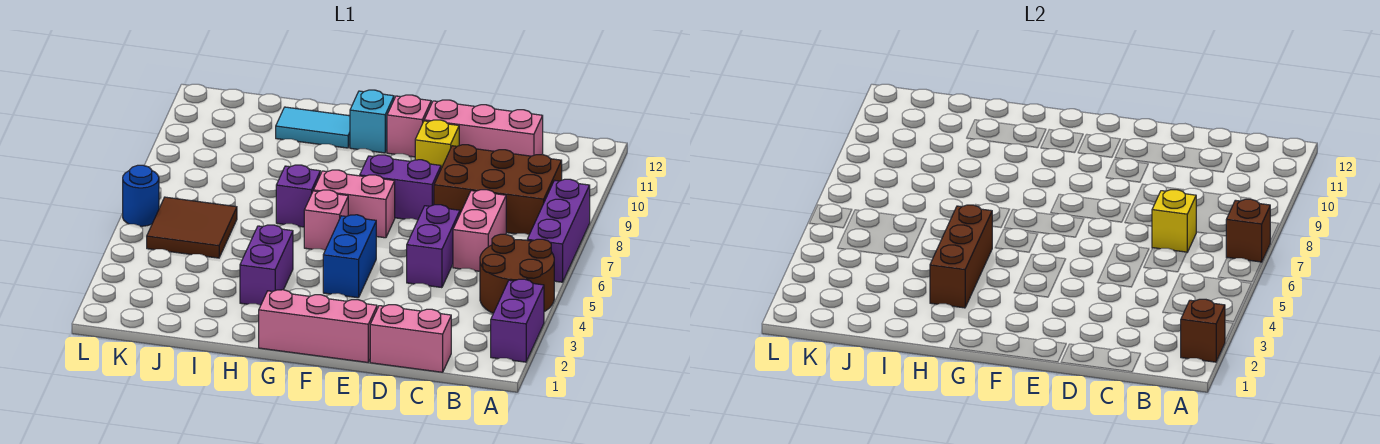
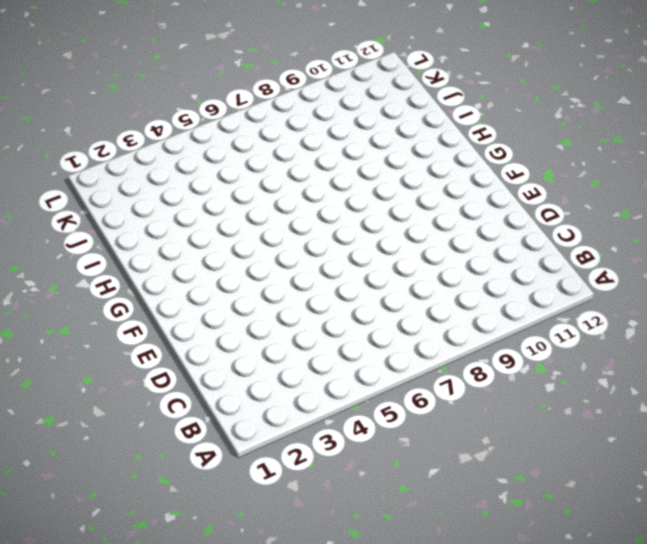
none -> purple brick A2:A3 level 1
none -> brown round brick A4:B5 level 1
none -> purple brick A6:A8 level 1

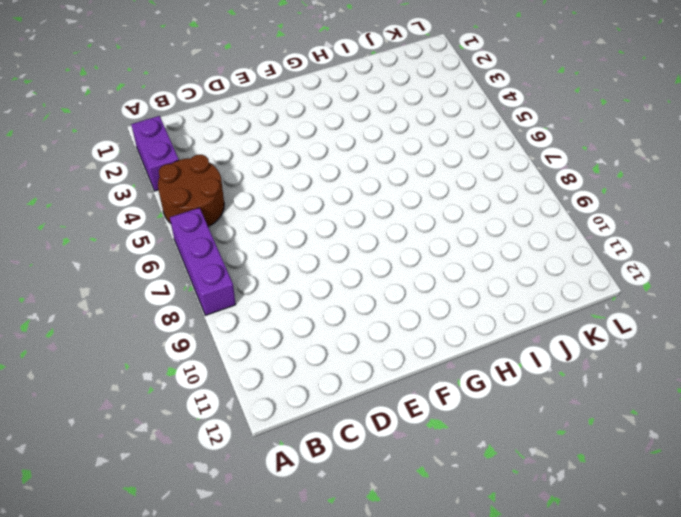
none -> brown brick B8:D9 level 1
none -> pink brick C1:D1 level 1
none -> pink brick C6:C7 level 1

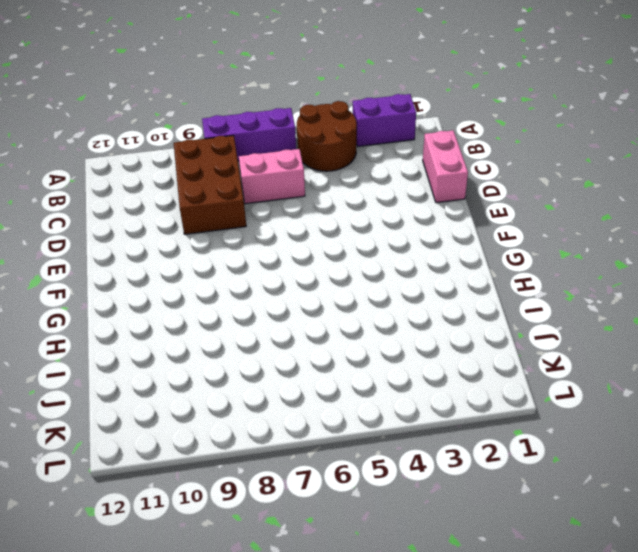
none -> pink brick C11:E11 level 1
none -> purple brick D5:D6 level 1
none -> pink brick E1:G1 level 1

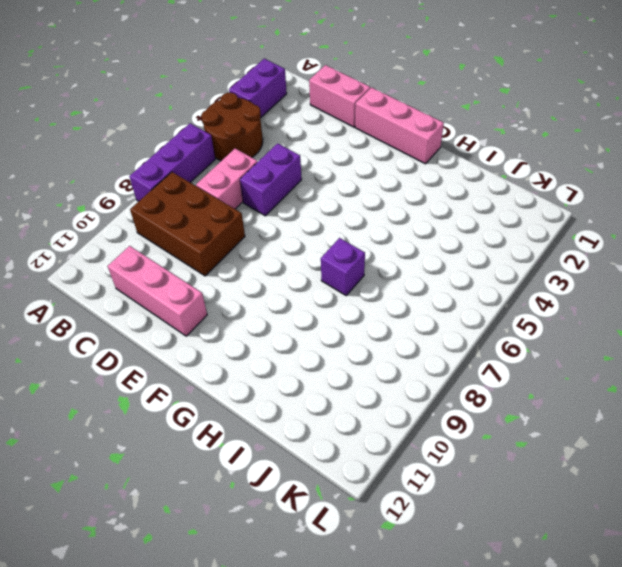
none -> purple brick E8:F8 level 1
none -> yellow brick E10 level 1
none -> blue brick F4:F5 level 1

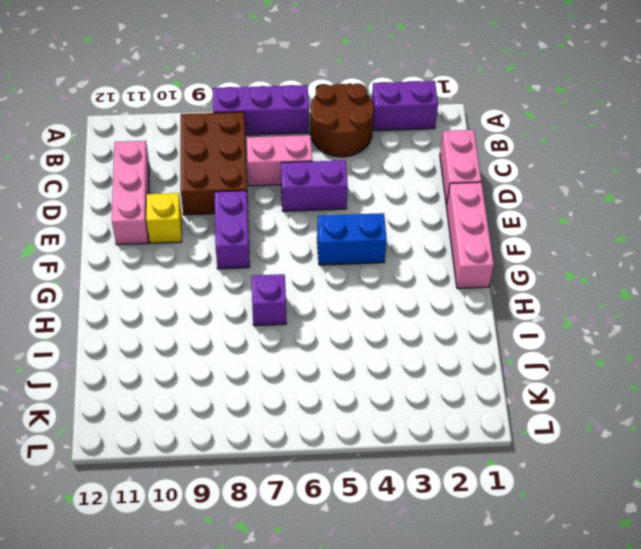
none -> pink brick F7:G7 level 1
none -> pink brick F11 level 1
none -> pink brick G6 level 1

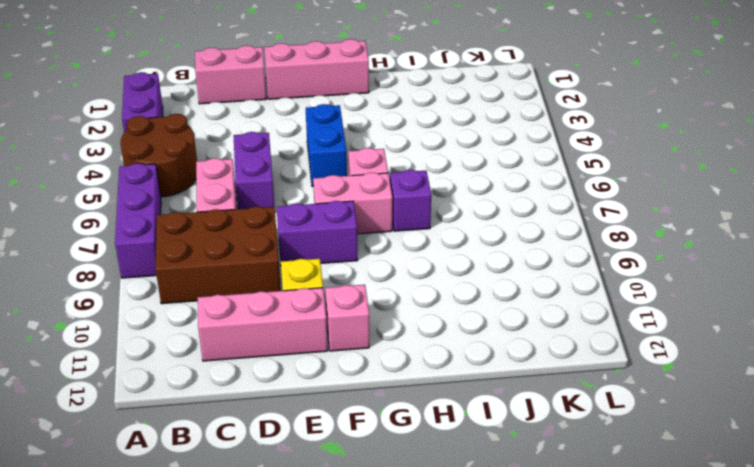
none -> cyan brick G11 level 1
none -> purple brick H3:H4 level 1
none -> cyan tile H11:I11 level 1

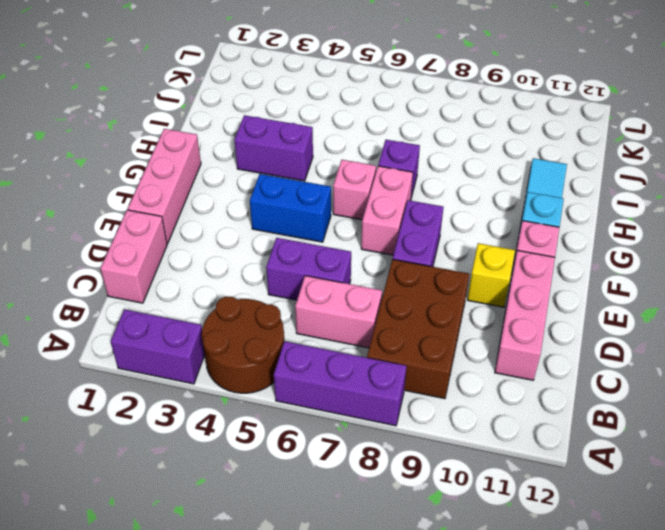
none -> brown tile J5:K6 level 1
none -> blue round brick L6 level 1
none -> brown brick A2 level 2

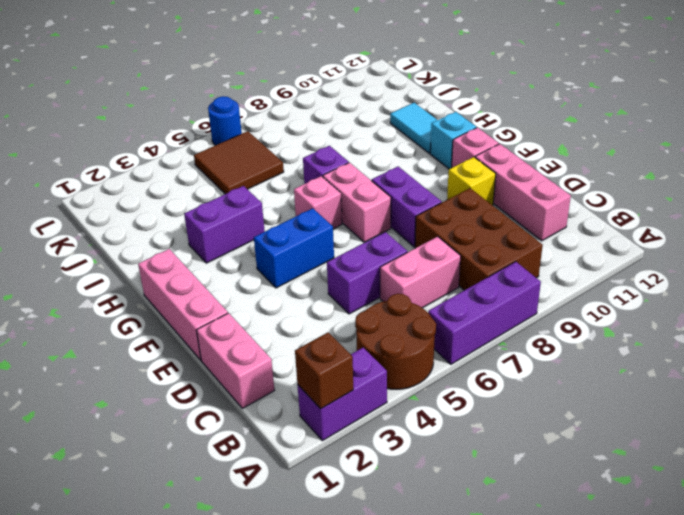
none -> brown brick A7 level 2
none -> yellow brick C7 level 2
none -> brown brick H3:H5 level 2

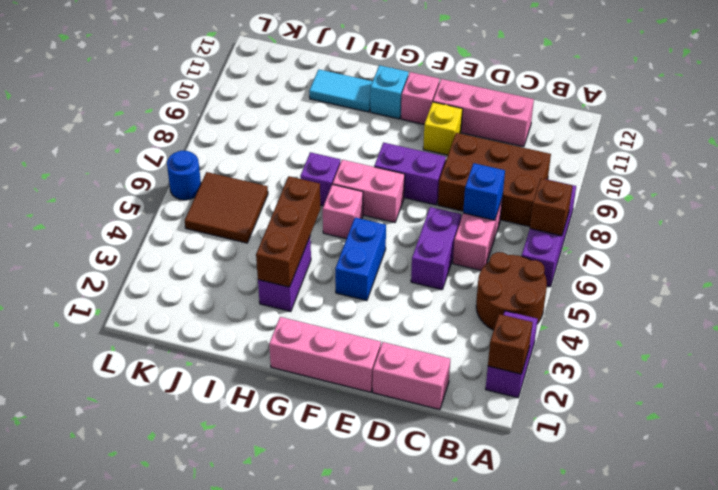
blue brick C7 level 2 -> yellow brick C7 level 2

